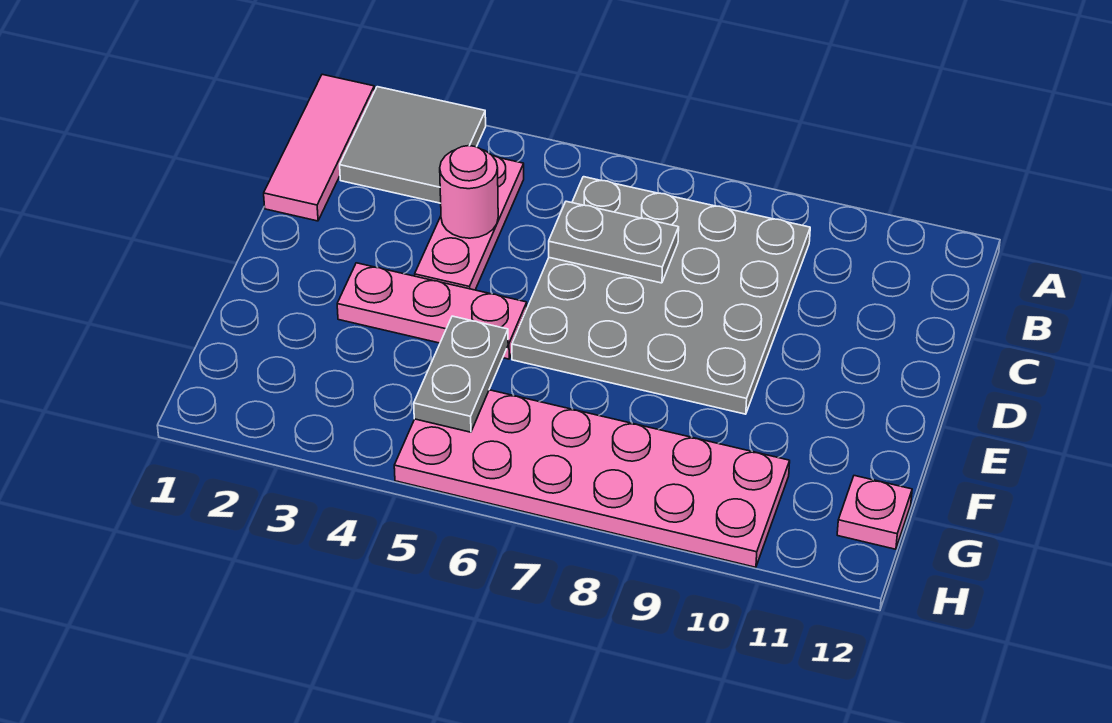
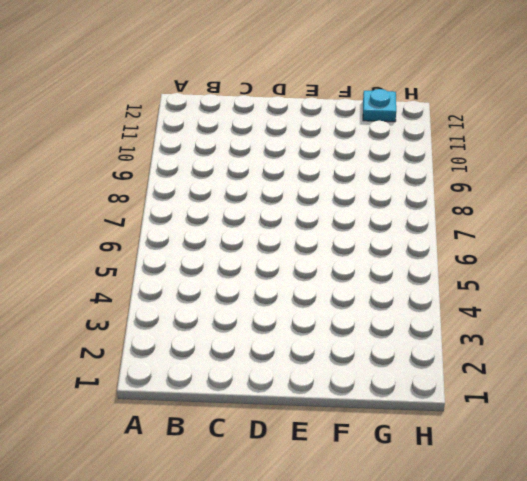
cyan plate G12 level 1 -> pink plate G12 level 1
none -> pink tile A1:C1 level 1
none -> grey tile A2:B3 level 1

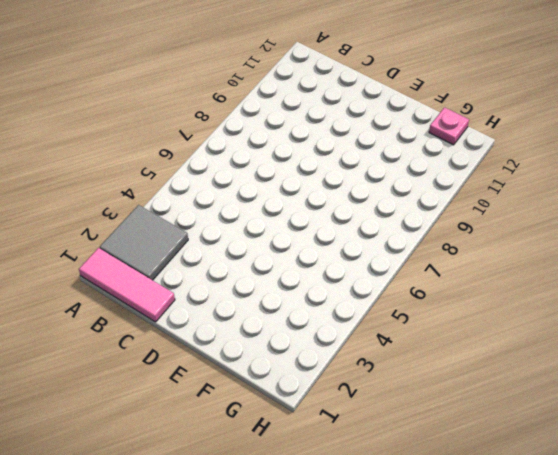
none -> pink plate B4:D4 level 1
none -> grey plate B6:E9 level 1

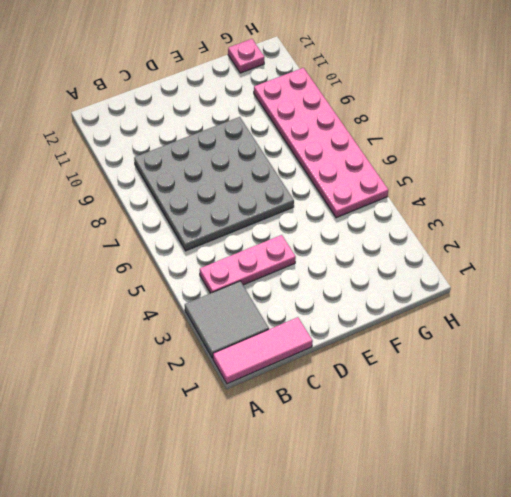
none -> pink plate E3:E5 level 1
none -> pink round brick C4 level 2

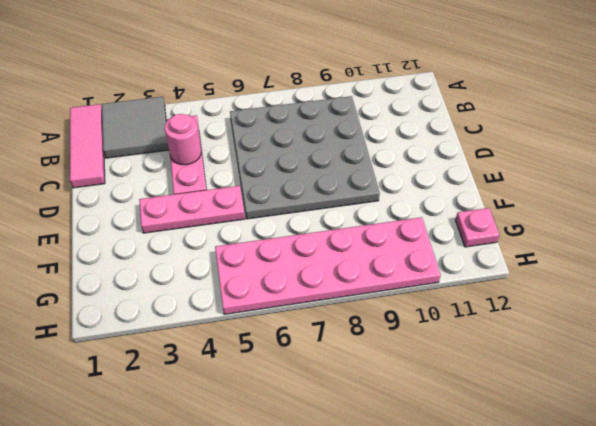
none -> grey plate C6:C7 level 2
none -> grey plate F5:G5 level 2

